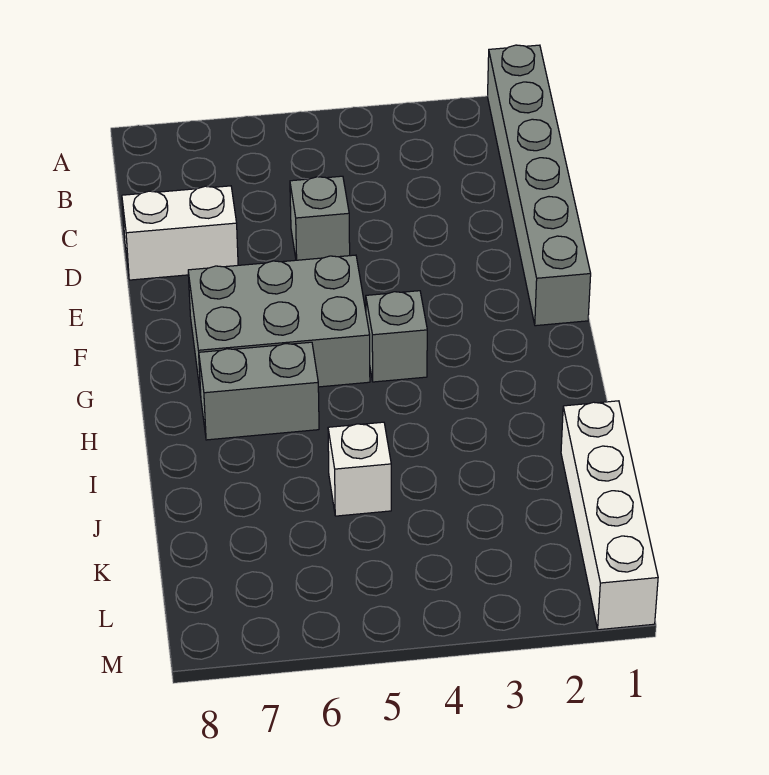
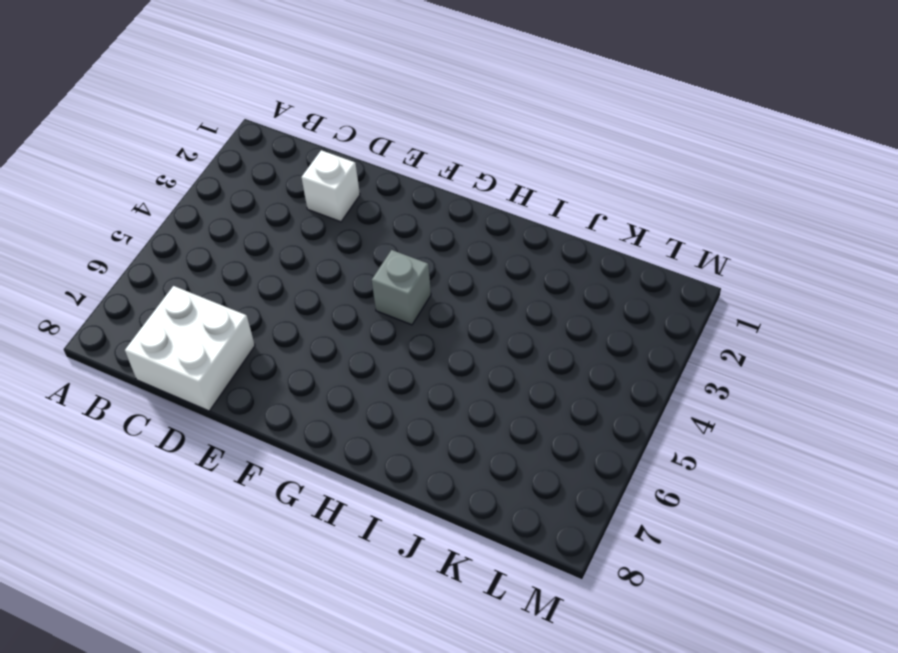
white brick C7:D8 level 1 -> white brick D7:D8 level 1
white brick D2 level 1 -> white brick J5 level 1
none -> grey brick A1:F1 level 1
none -> grey brick D5 level 1

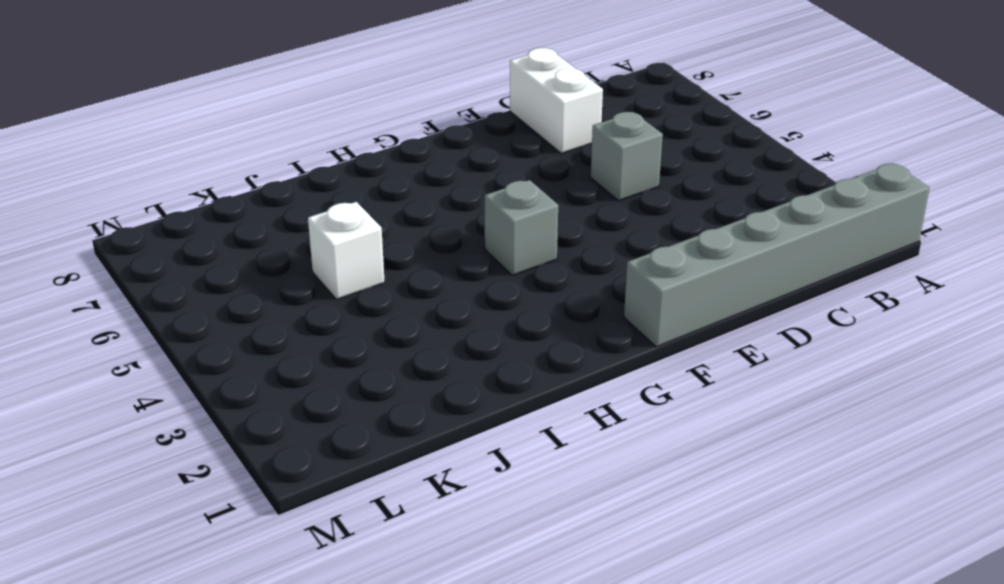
none -> grey brick F5:G7 level 1
none -> grey brick H6:H7 level 1

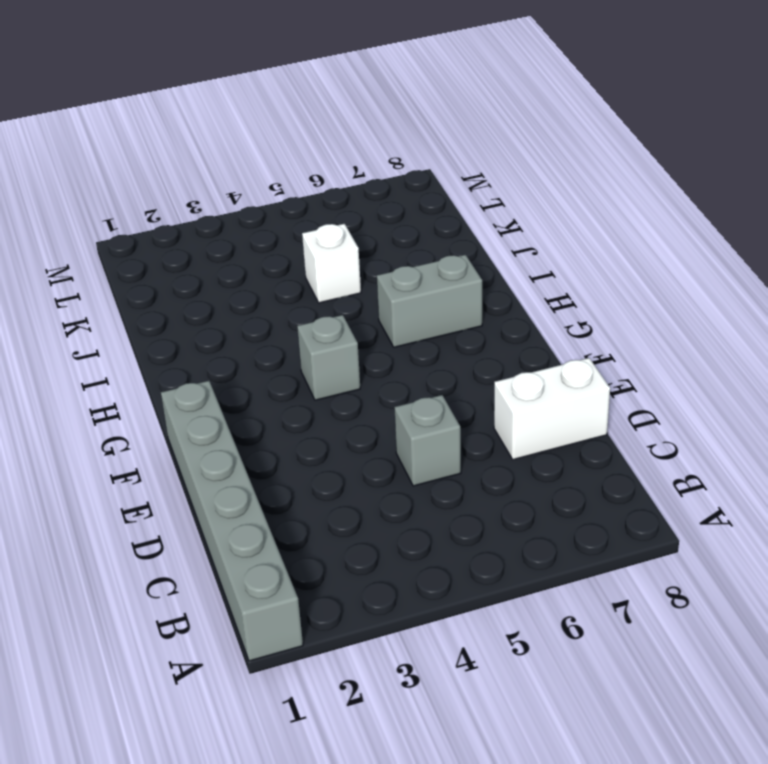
none -> grey brick F5:G7 level 1
none -> white brick J1:M1 level 1

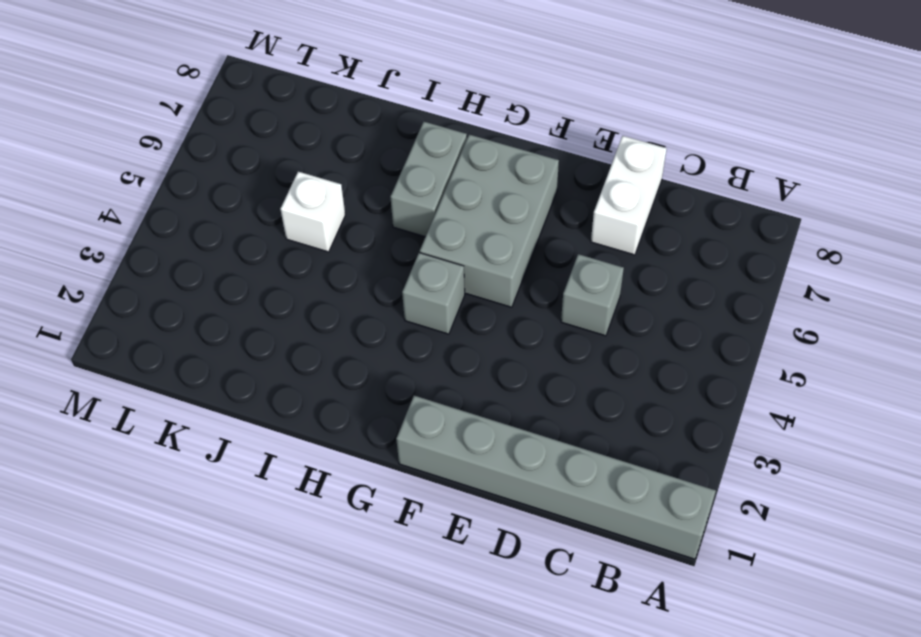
none -> white brick J1:M1 level 1

